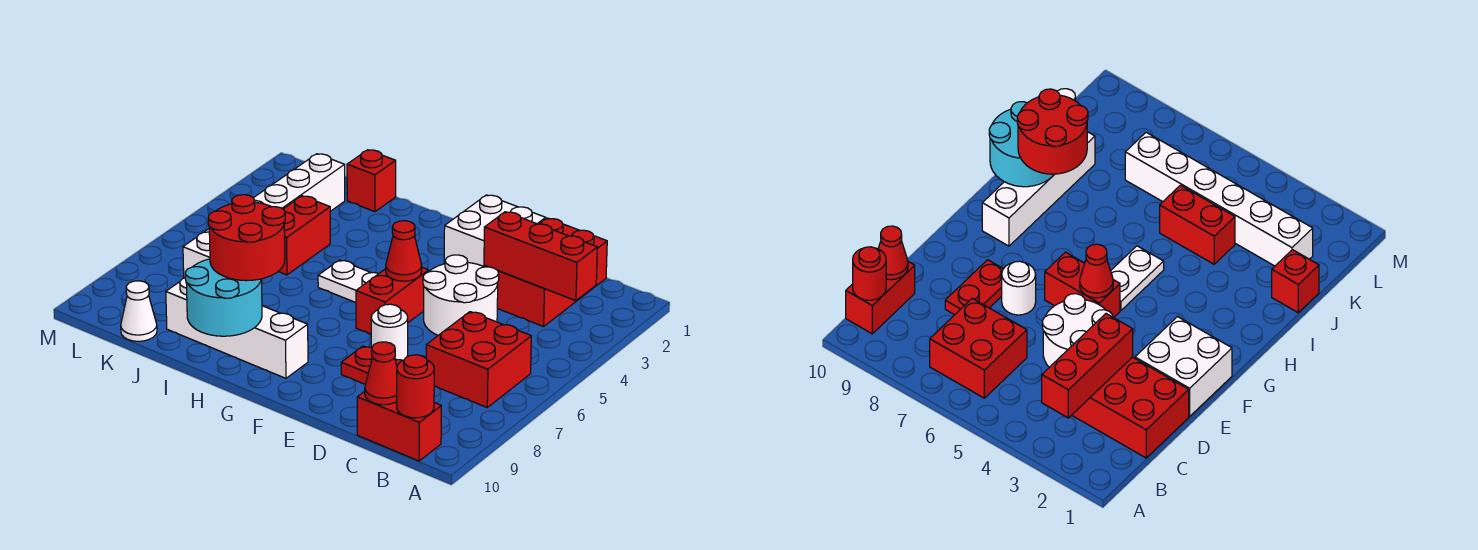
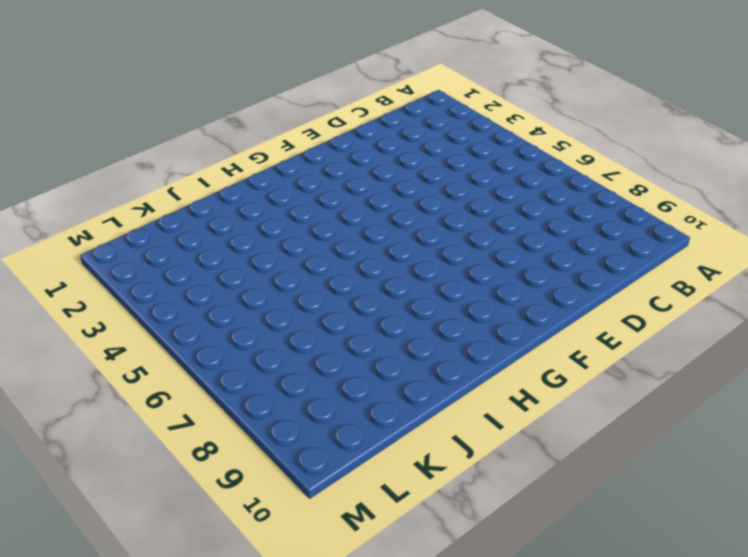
none -> red brick B6:C7 level 1
none -> red brick B10:C10 level 1
none -> red brick C1:D3 level 1

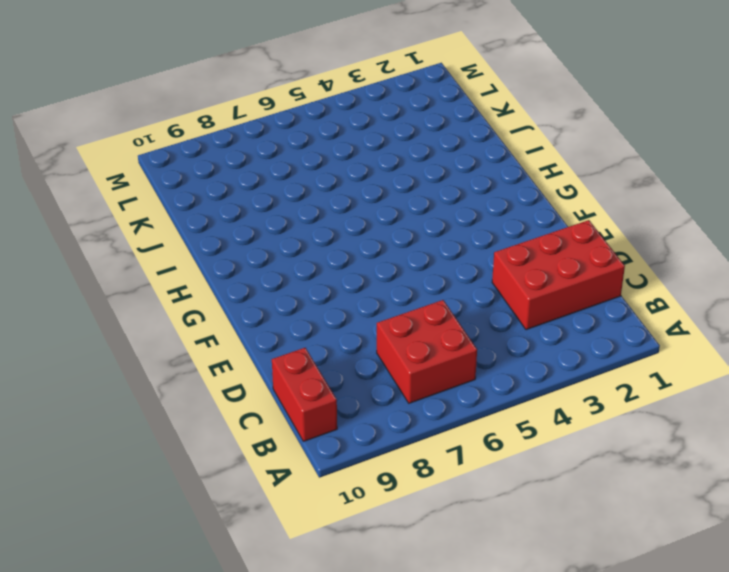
none -> white round brick D4:E5 level 1
none -> red plate D8:E8 level 1
none -> white brick E1:F2 level 1

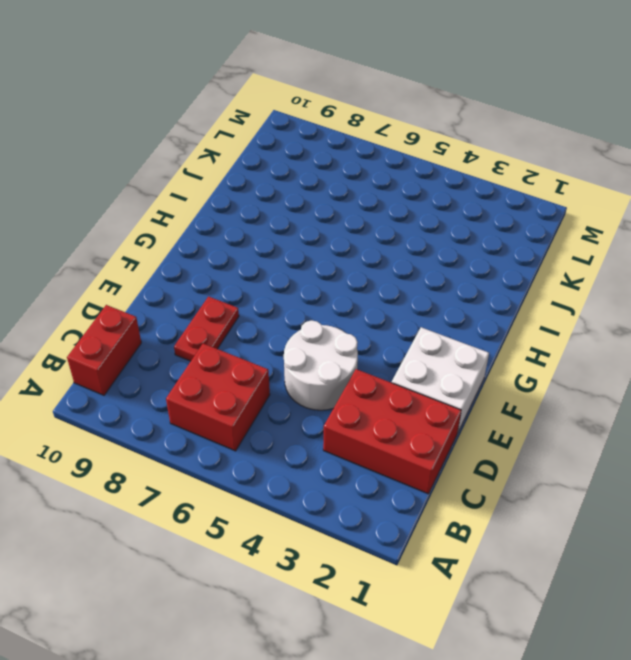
none -> white round brick E7 level 1
none -> red brick F5:F6 level 1
none -> white plate G5:H5 level 1

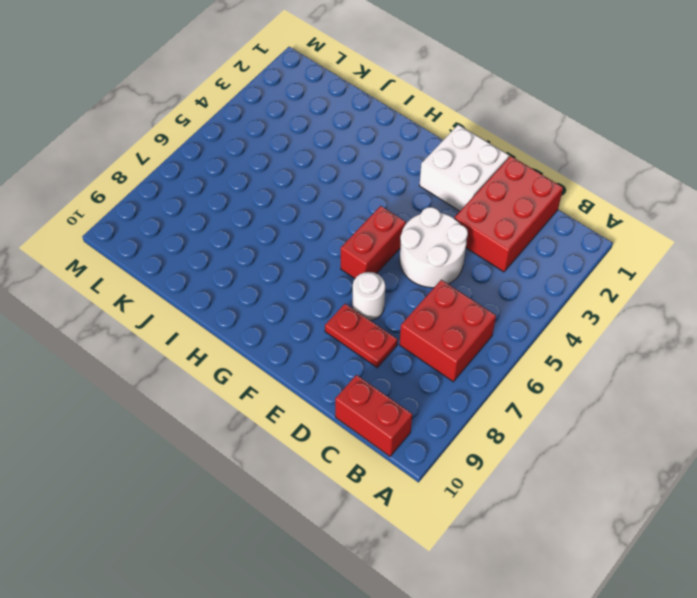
none -> white plate G5:H5 level 1
none -> white brick G9:J9 level 1
none -> red brick J1 level 1

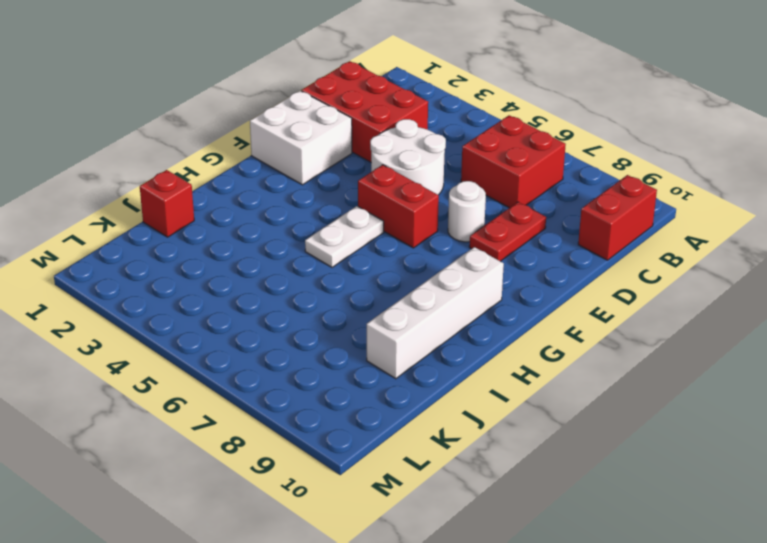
none -> red brick J4:J5 level 1
none -> white brick K2:K7 level 1
none -> white cone K10 level 1

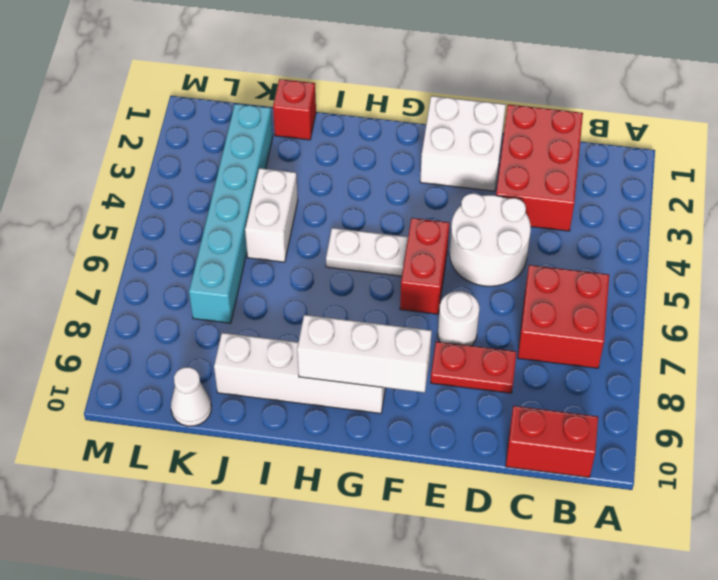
white brick F9:H9 level 2 -> cyan round brick H9:I10 level 2
white brick J4:J5 level 1 -> red brick J4:J5 level 1
cyan brick K2:K7 level 1 -> white brick K2:K7 level 1
none -> red brick B3:D3 level 2
none -> red round brick B10 level 2
none -> red cone C10 level 2

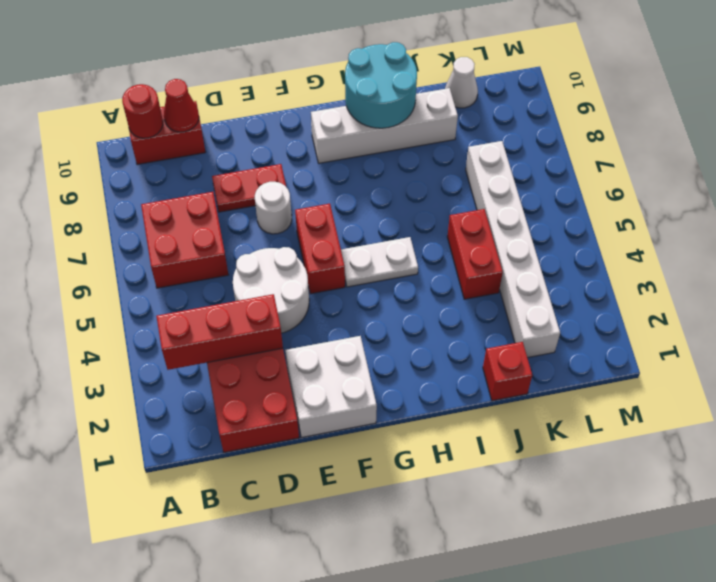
none -> red cone F5 level 2
none -> red round brick H8:I9 level 3

